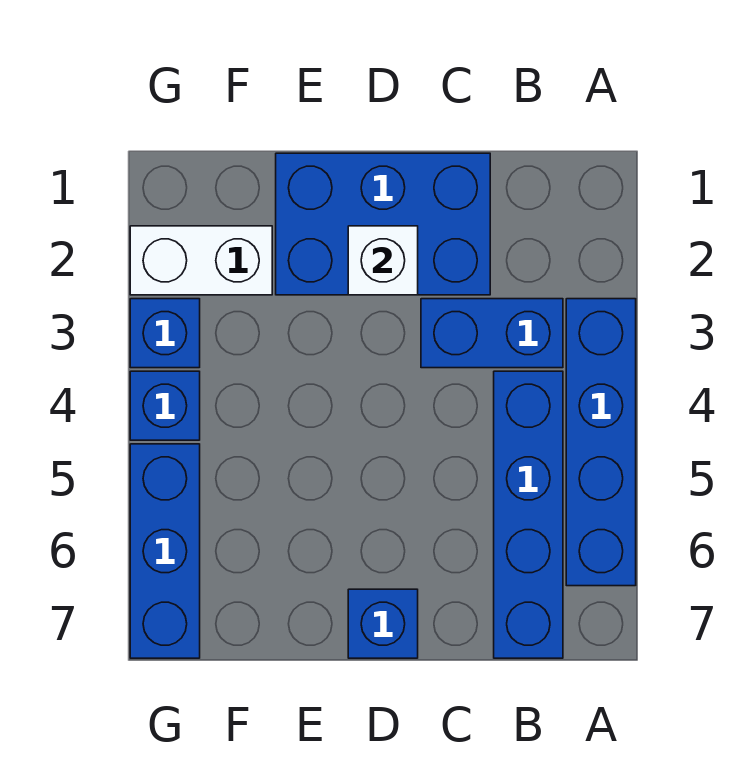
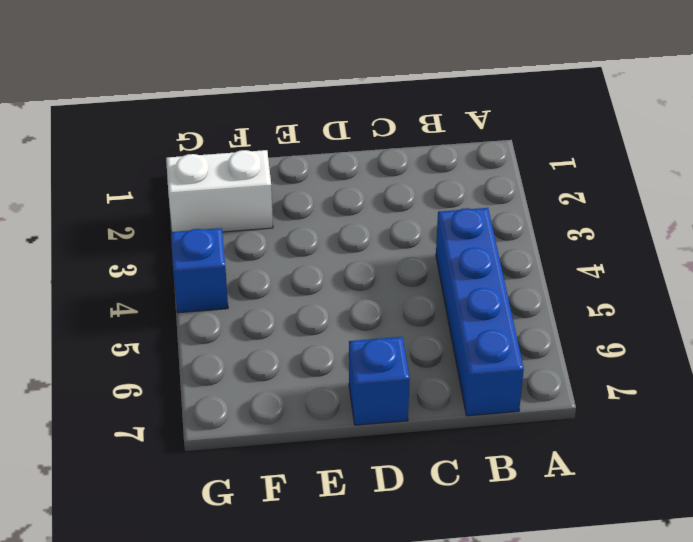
none -> blue brick A3:A6 level 1
none -> blue brick B3:C3 level 1

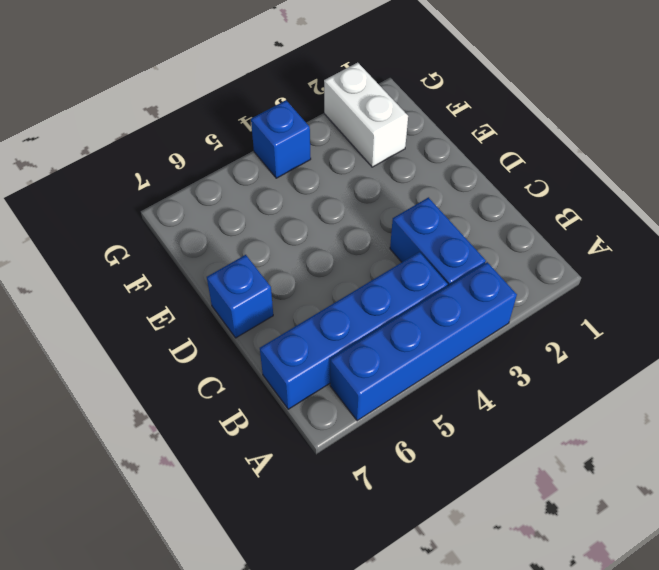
none -> blue brick C1:E2 level 1
none -> blue brick G3 level 1

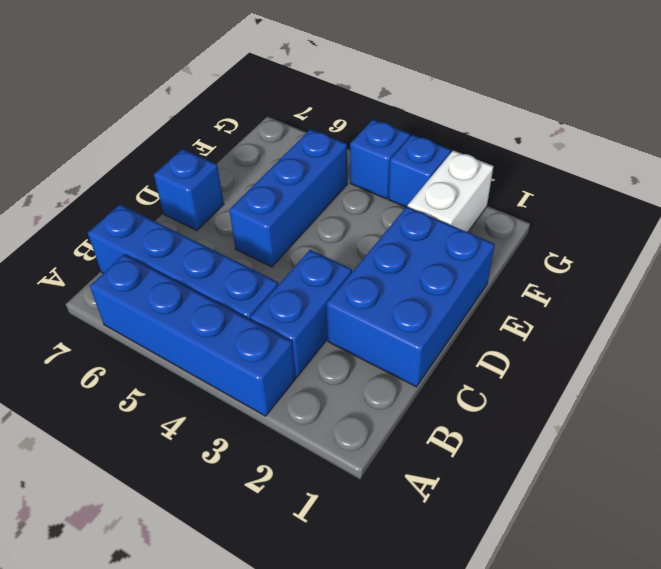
blue brick D5:F5 level 1 -> blue brick G5:G7 level 1
none -> white brick D2 level 2

